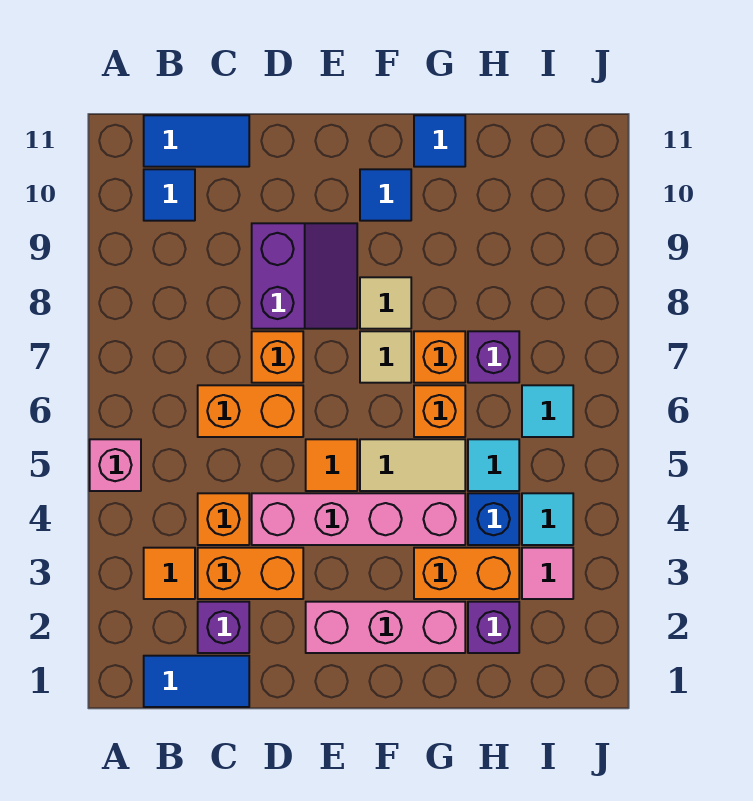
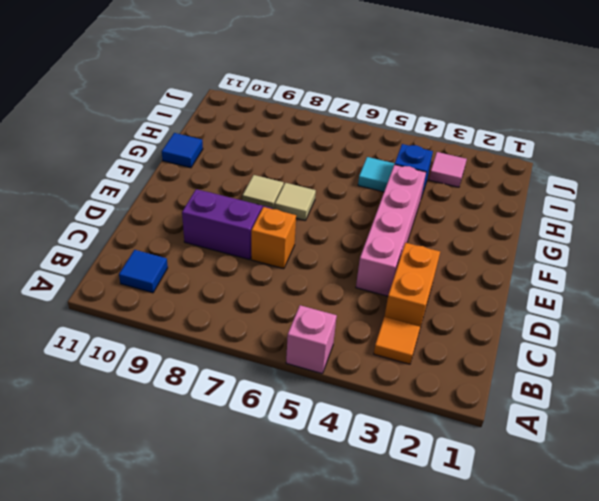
none -> blue tile B1:C1 level 1
none -> blue tile B11:C11 level 1
none -> purple brick C2 level 1

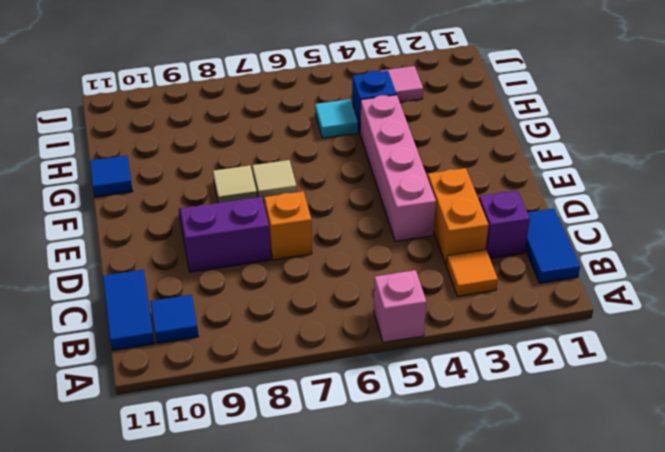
none -> orange brick C4 level 1
none -> orange brick C6:D6 level 1
none -> pink brick E2:G2 level 1

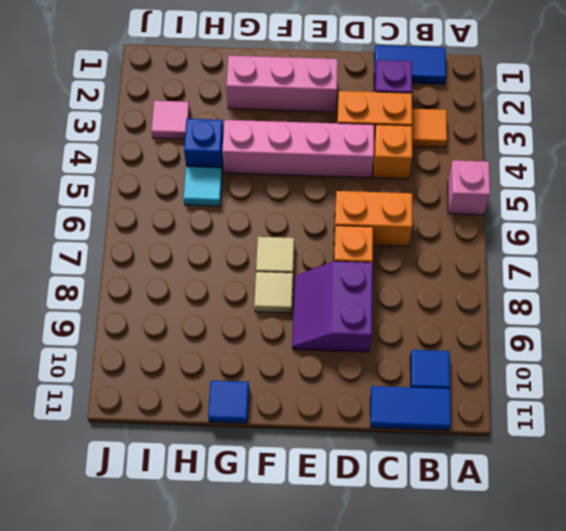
none -> orange tile E5 level 1
none -> tan tile F5:G5 level 1
none -> blue tile F10 level 1

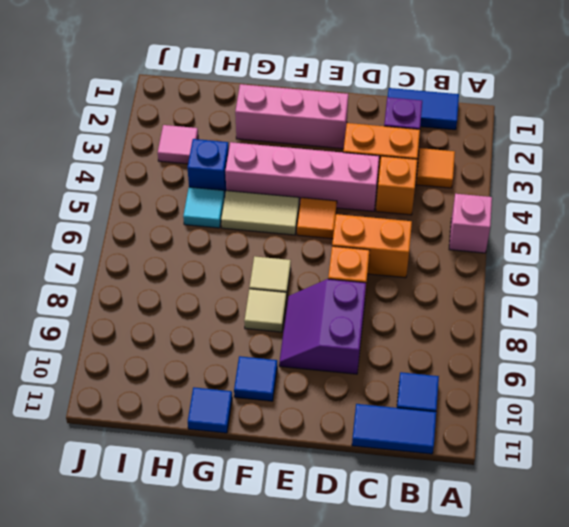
none -> orange brick G3:H3 level 1
none -> orange brick G6 level 1
none -> orange brick G7 level 1

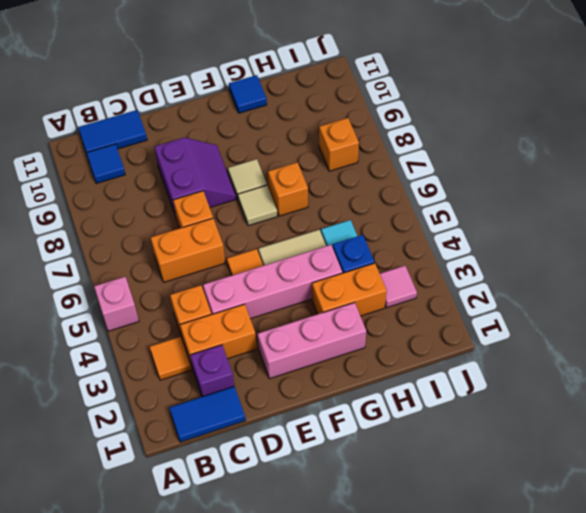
orange brick I8 level 1 -> orange brick G6 level 1
none -> blue tile F10 level 1
none -> purple brick H2 level 1
none -> purple brick H7 level 1

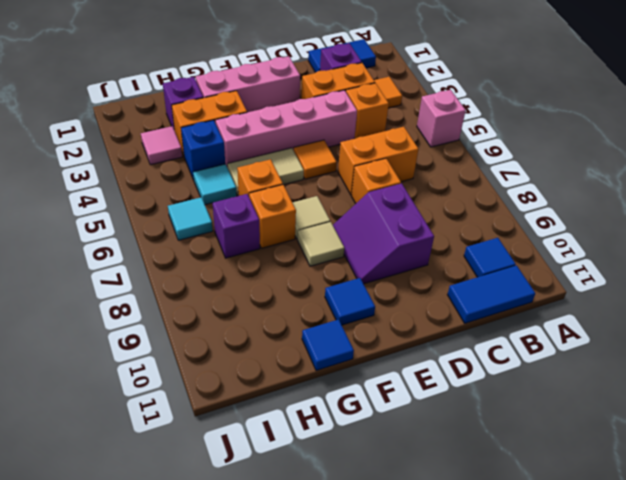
none -> cyan tile I4 level 1

